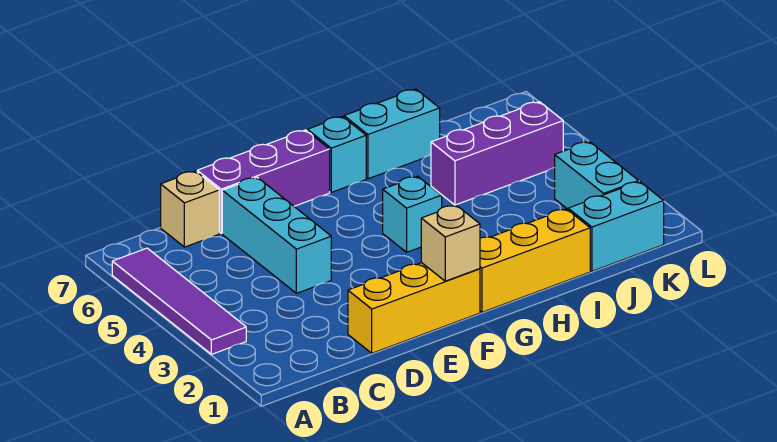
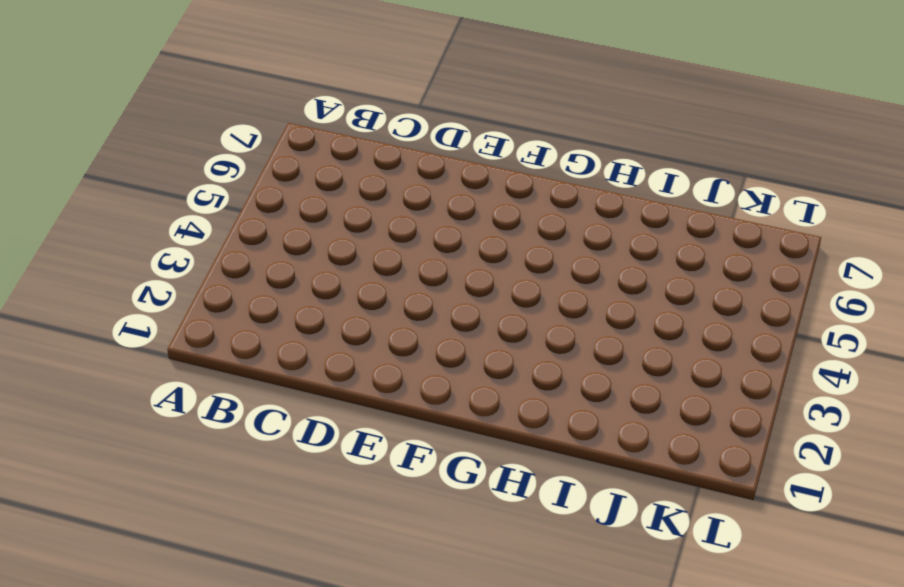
none -> purple tile A3:A6 level 1
none -> tan brick C7 level 1
none -> yellow brick D1:F1 level 1

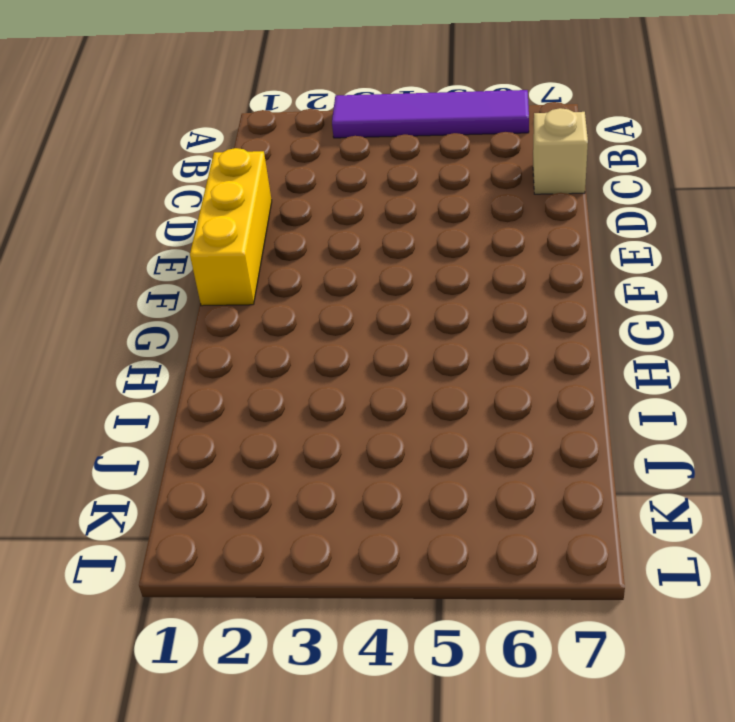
none -> cyan brick D4:D6 level 1
none -> purple brick D7:F7 level 1
none -> yellow brick G1:I1 level 1

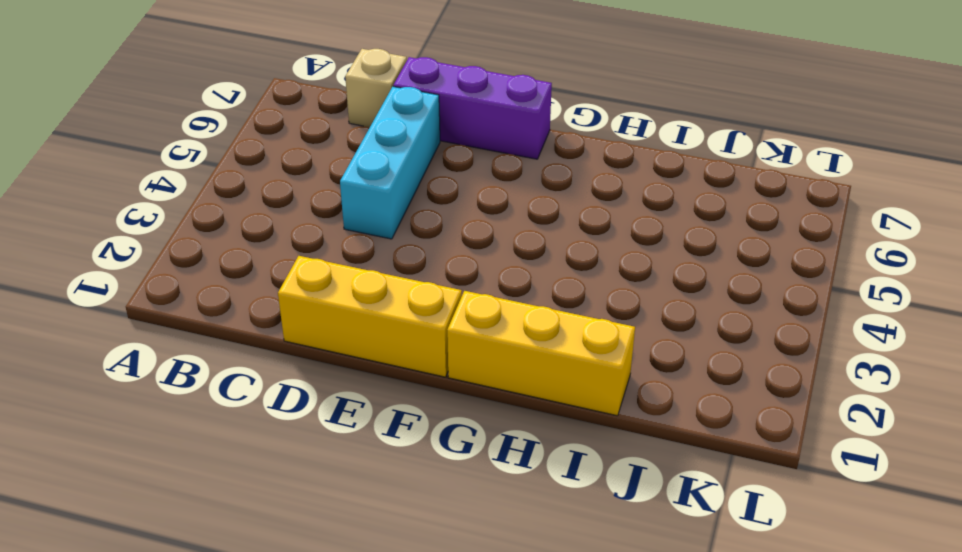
none -> purple tile A3:A6 level 1
none -> cyan brick G4 level 1
none -> cyan brick G7 level 1

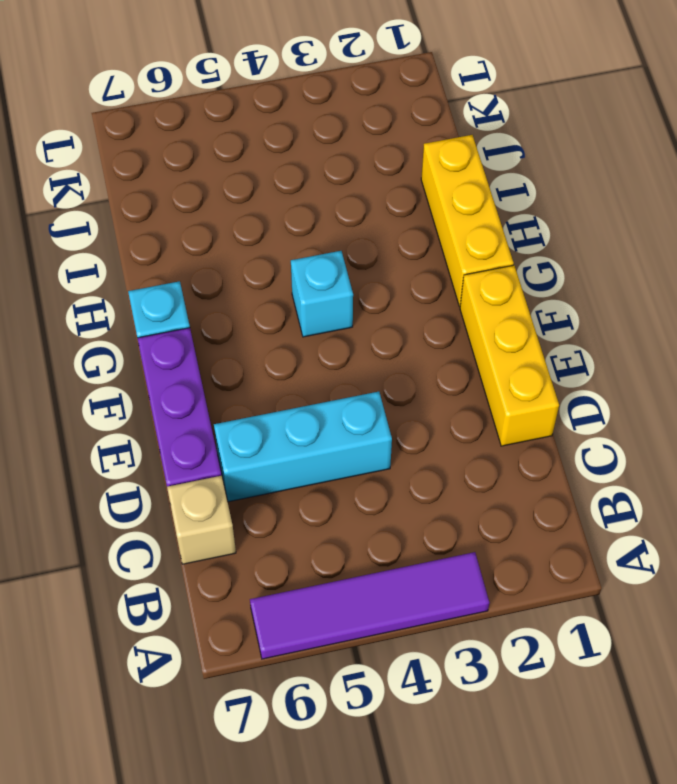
none -> cyan brick H7:I7 level 1
none -> purple brick I5:K5 level 1
none -> cyan brick J1:K1 level 1

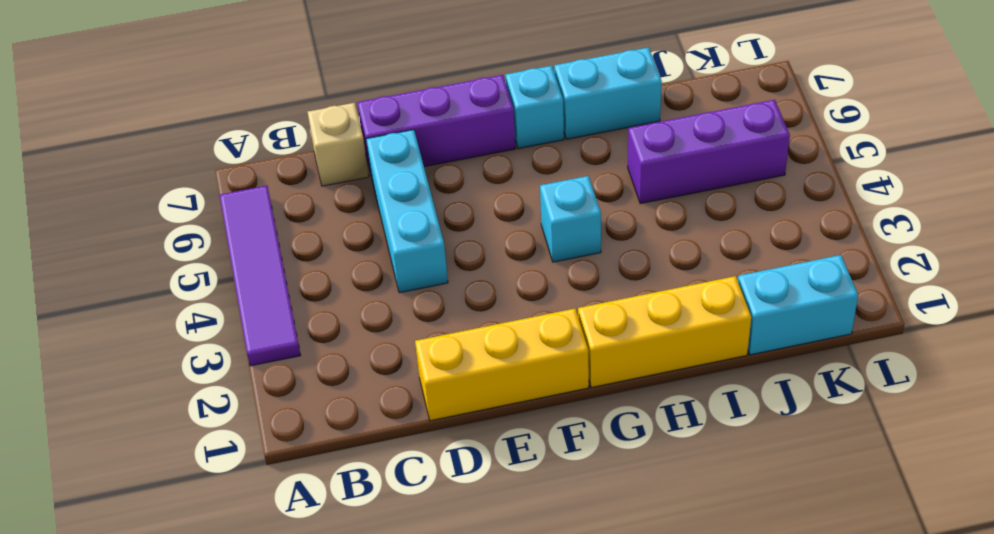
none -> cyan brick K2:K3 level 1
none -> tan brick F1 level 2

